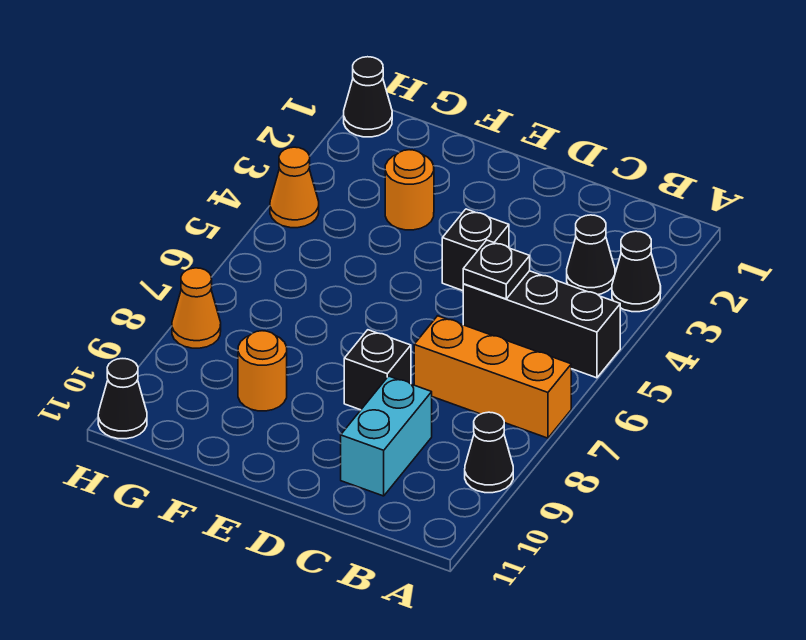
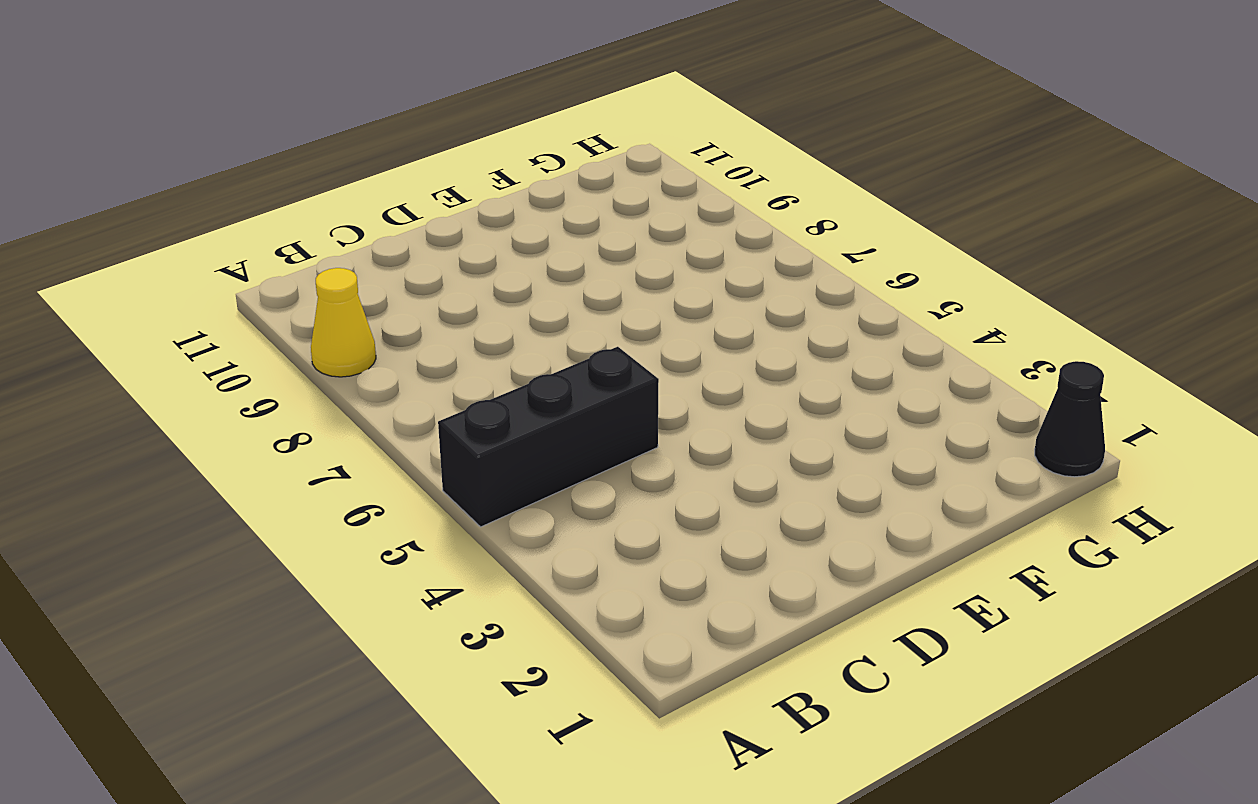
yellow cone A9 level 1 -> black cone A9 level 1
none -> black cone A3 level 1
none -> orange brick A7:C7 level 1
none -> black cone B3 level 1

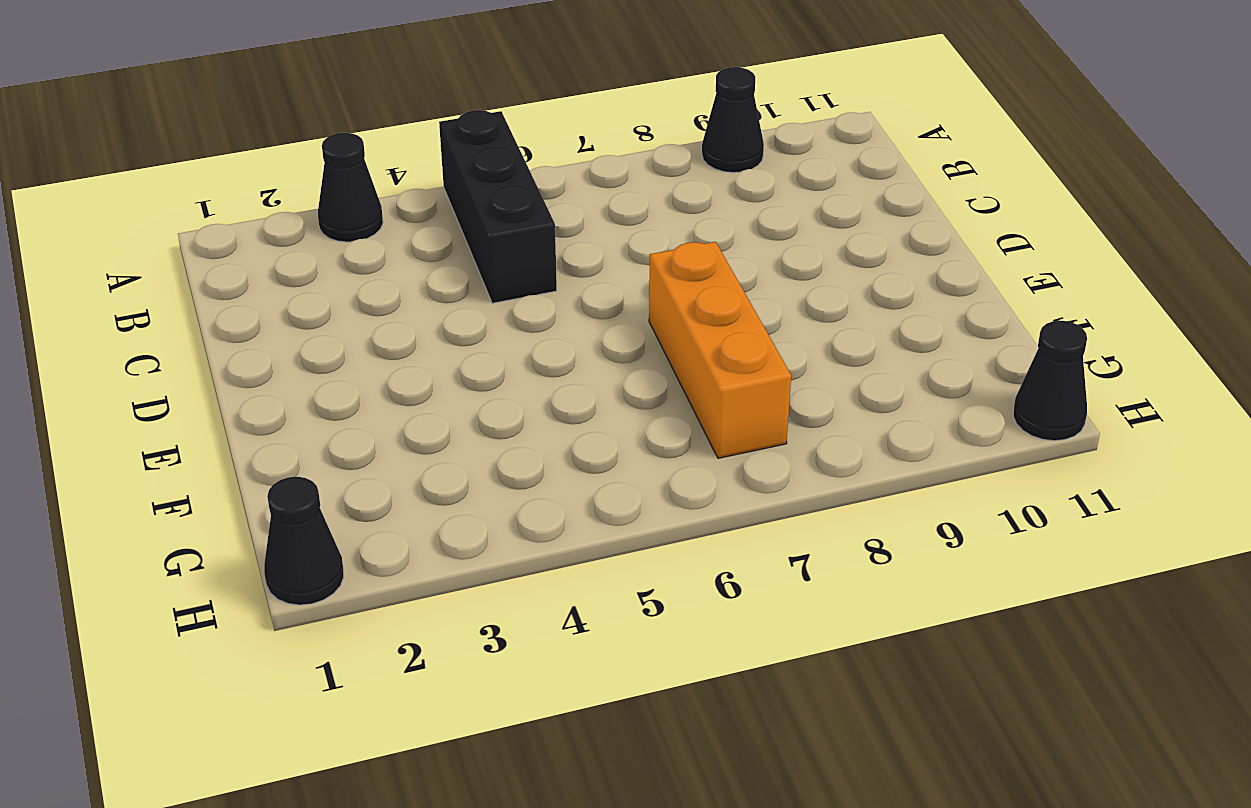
orange brick E7:G7 level 1 -> orange brick A7:C7 level 1
none -> black cone B3 level 1
none -> cyan brick C9:C10 level 1
none -> black brick D4 level 1

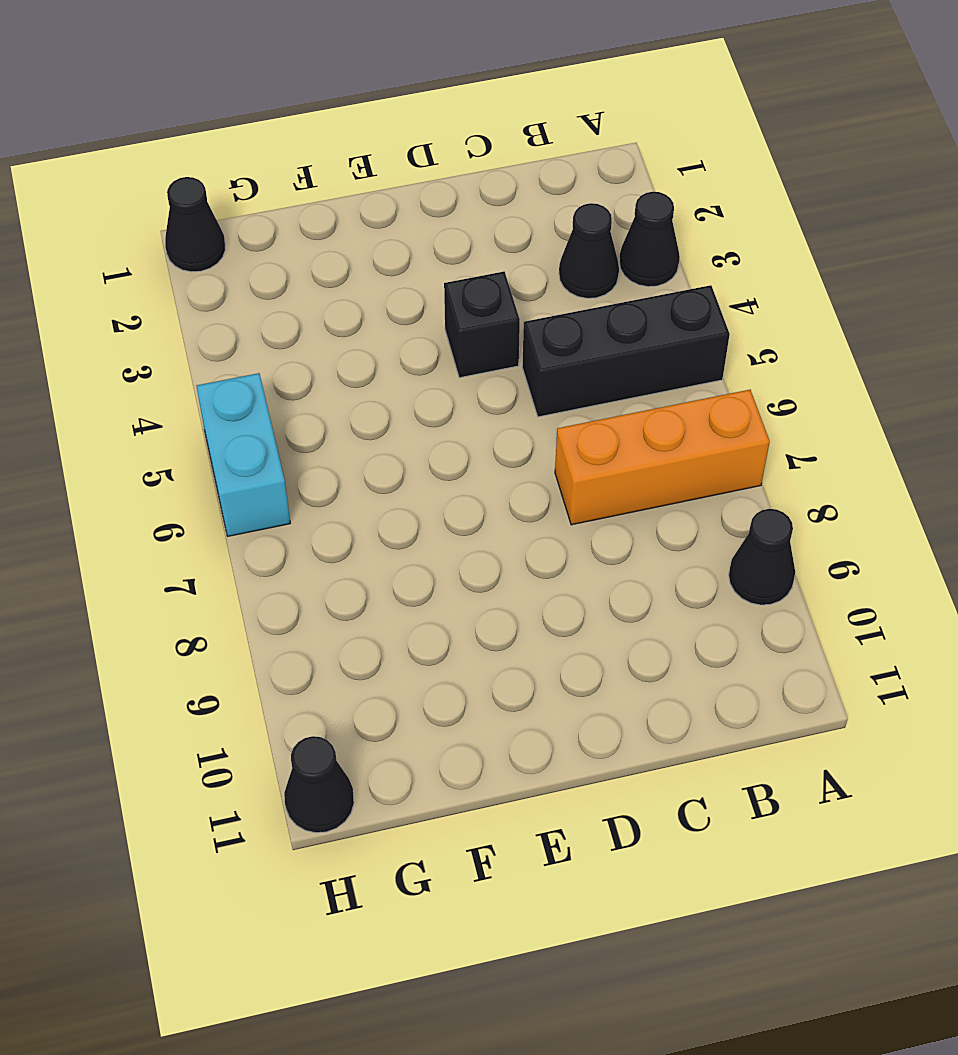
cyan brick H5:H6 level 1 -> cyan brick C9:C10 level 1
none -> black brick D8 level 1
none -> orange round brick F3 level 1
none -> orange round brick F9 level 1

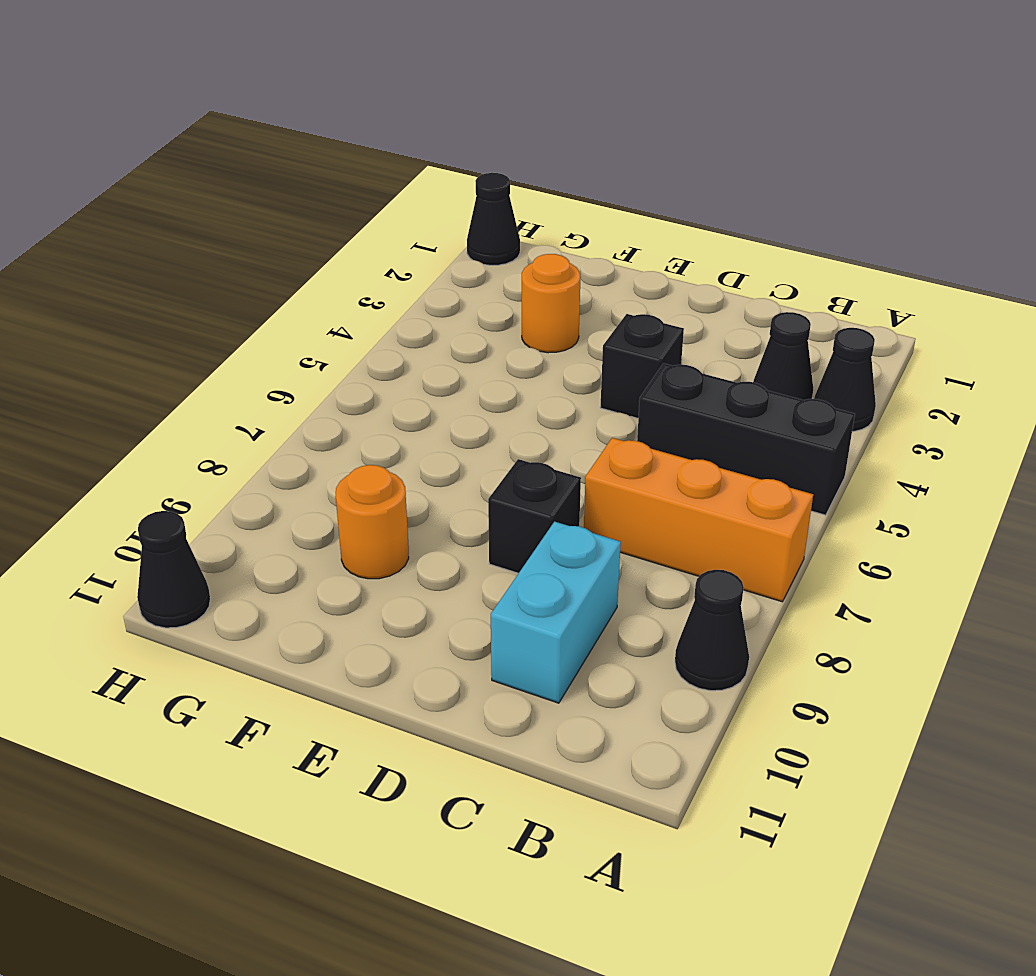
none -> orange cone H4 level 1
none -> orange cone H8 level 1
none -> black plate C5 level 2

